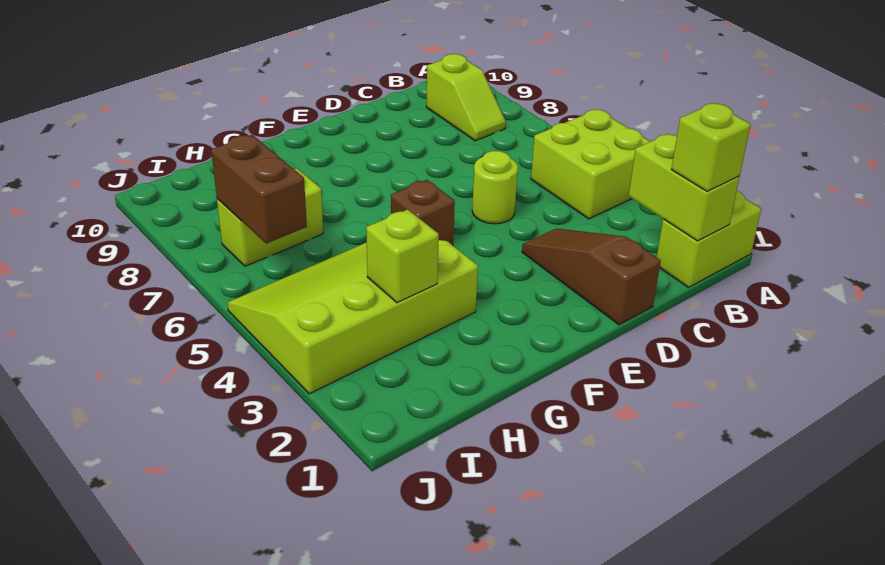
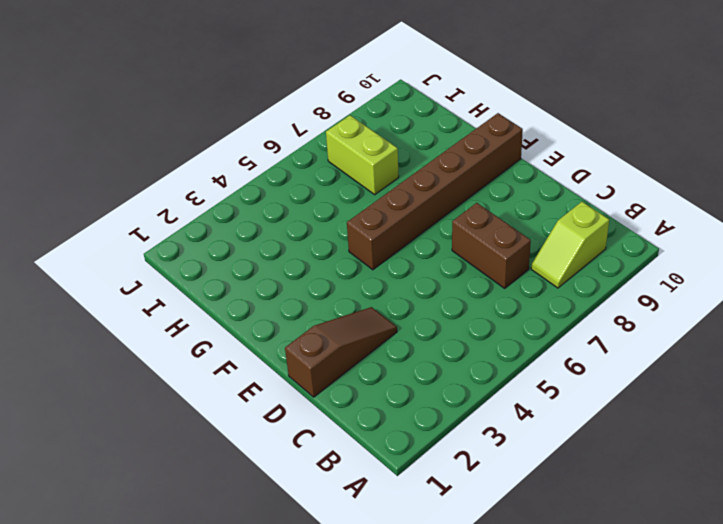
brown brick C7:D7 level 1 -> brown brick I6:I7 level 2
brown brick F5:F10 level 1 -> brown brick F5 level 1
none -> lime brick A1:B1 level 1
none -> lime brick A4:B5 level 1
none -> lime round brick D5 level 1

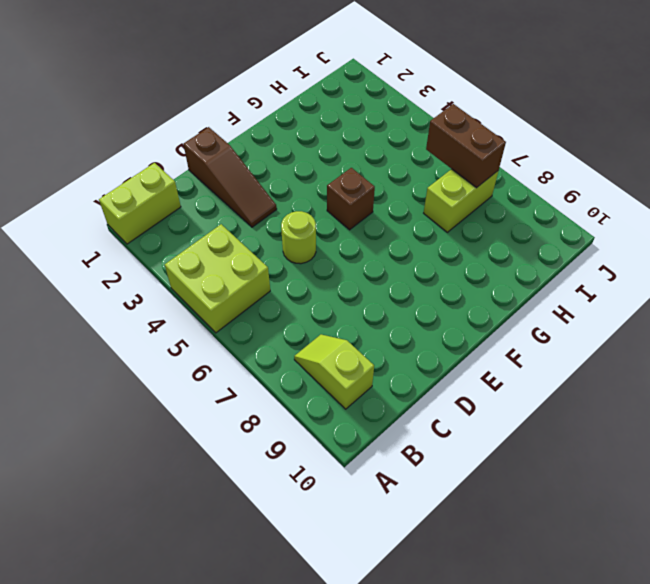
none -> lime slope G3:J5 level 1 top 3
none -> lime brick B1:B2 level 2
none -> lime brick H3 level 2

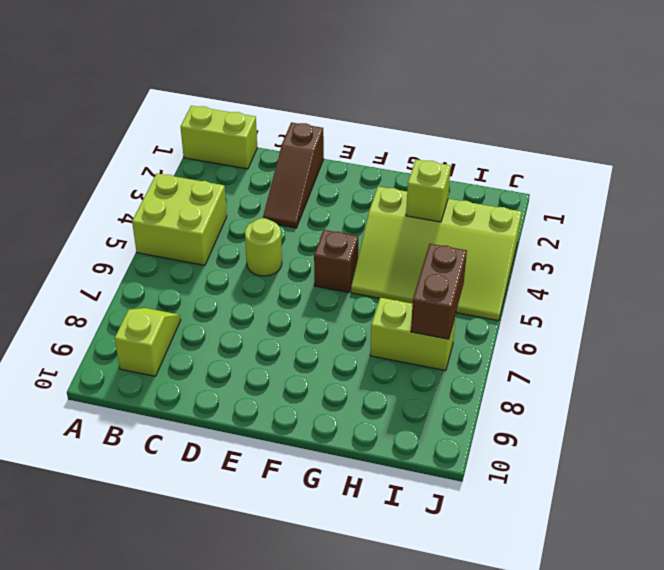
none -> lime brick B1:B2 level 2
none -> lime brick B1 level 3

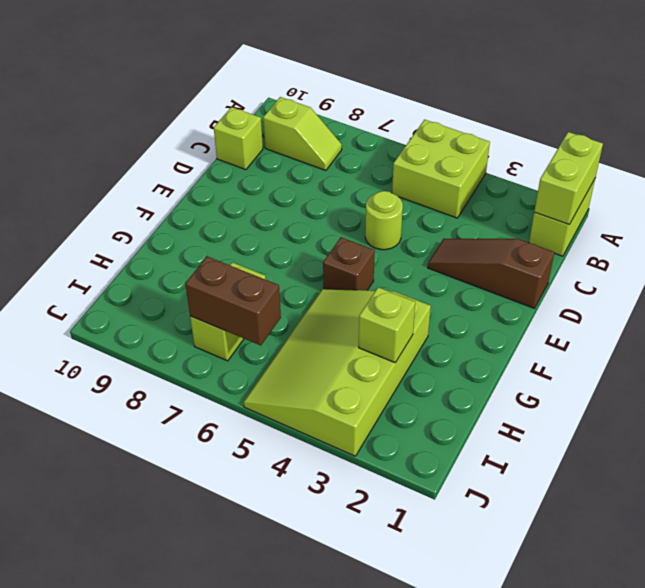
lime brick A1:B1 level 2 -> lime brick B1:B2 level 2
lime brick C10 level 1 -> lime brick B1 level 3

